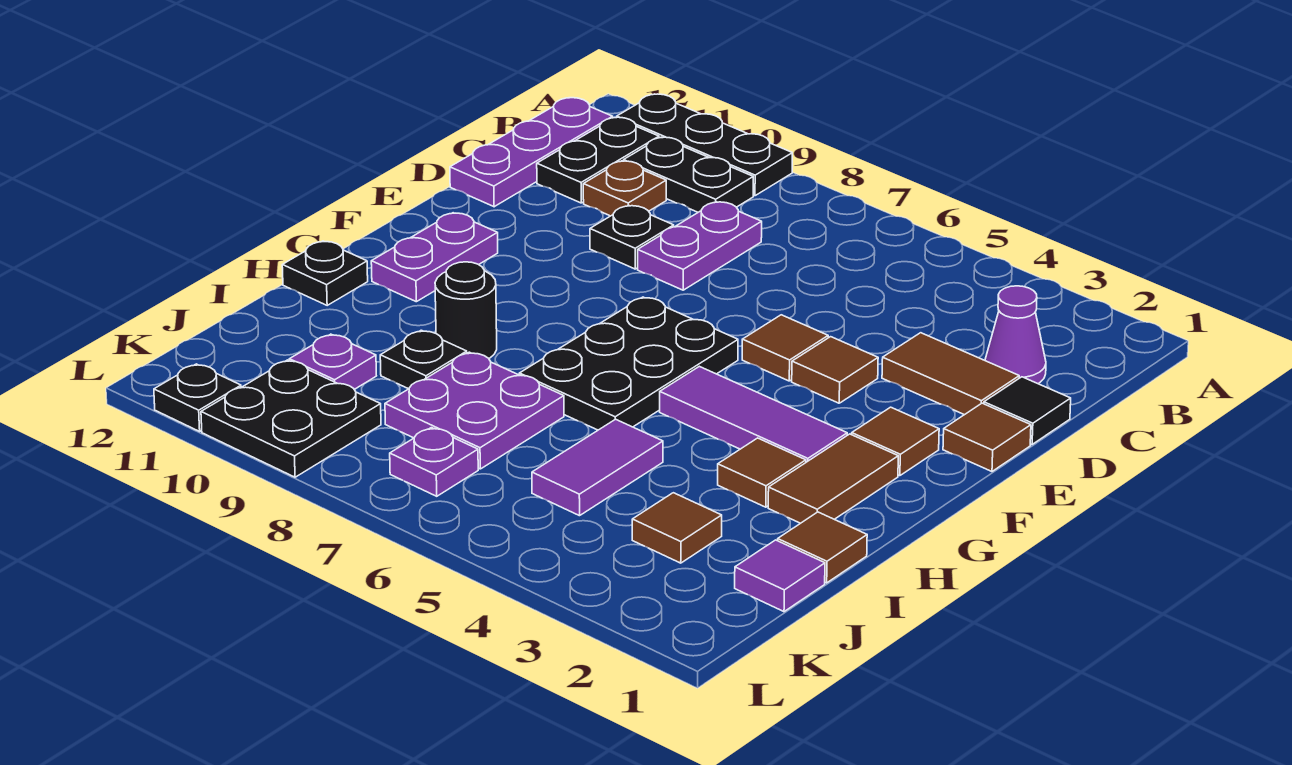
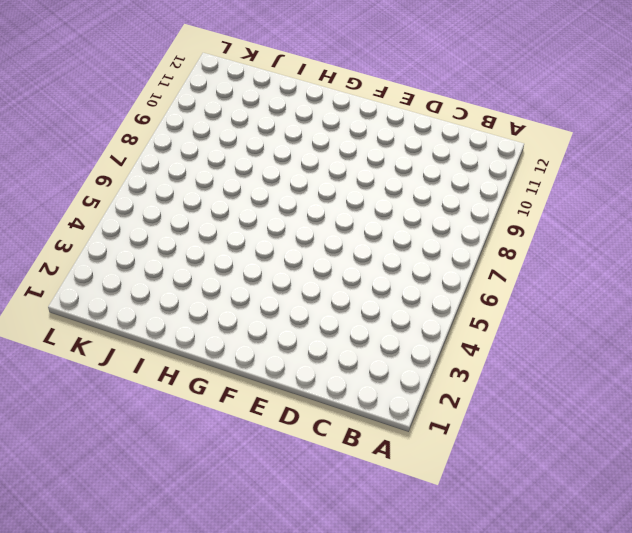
none -> black plate A9:A11 level 1
none -> black plate B9:B10 level 1
none -> black plate B11:C11 level 1
none -> purple plate B12:D12 level 1

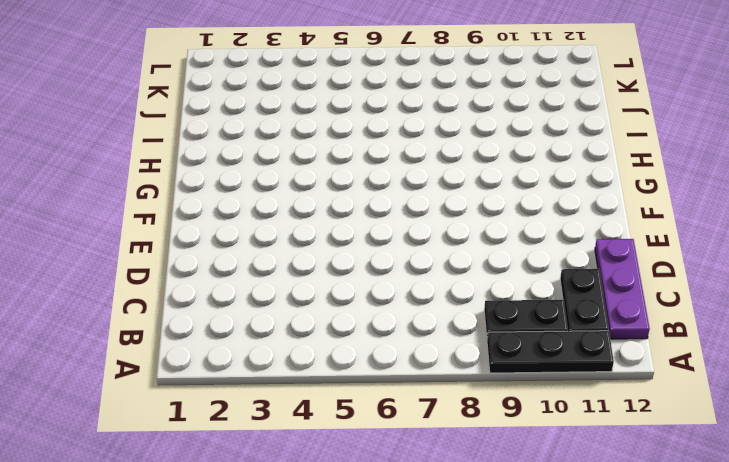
none -> purple cone C2 level 1
none -> purple plate C8:D8 level 1
none -> brown plate C10 level 1
none -> black tile D1 level 1

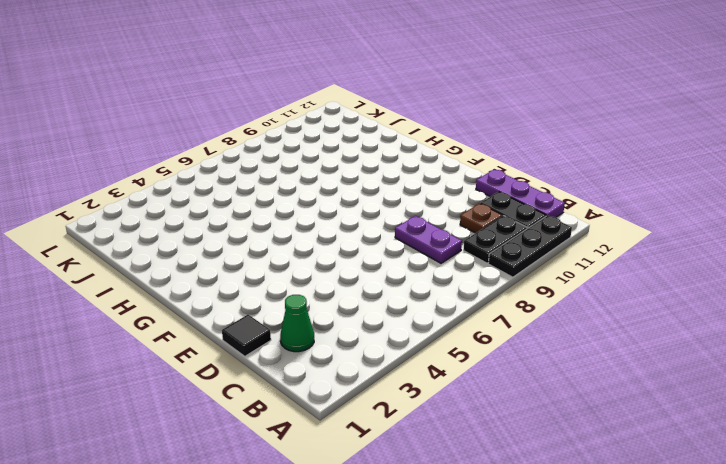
green cone C2 level 1 -> purple cone C2 level 1
none -> brown tile D2:D3 level 1
none -> black plate D9 level 1
none -> brown tile E1 level 1
none -> brown tile E4 level 1

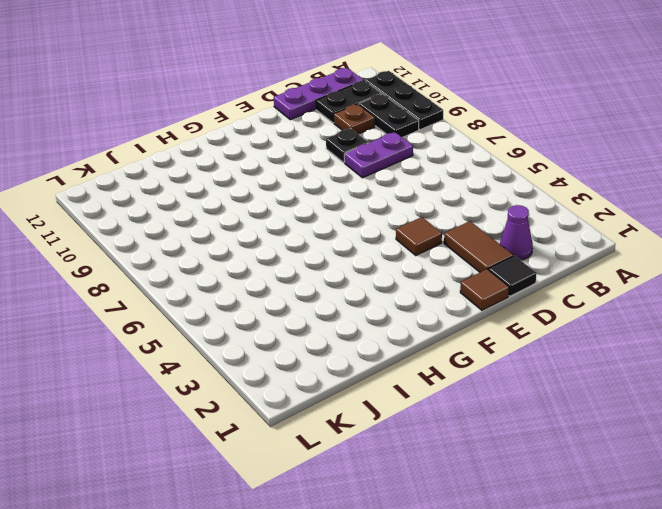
none -> brown tile E5 level 1
none -> brown tile F2 level 1
none -> black plate F6:H7 level 1
none -> purple plate F11:G11 level 1

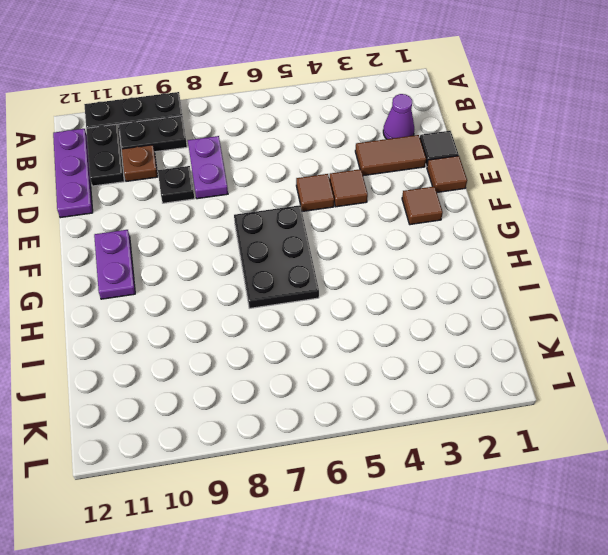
none -> brown tile G2:H2 level 1
none -> purple tile G3:G5 level 1
none -> brown tile H3 level 1
none -> black round brick H9 level 1

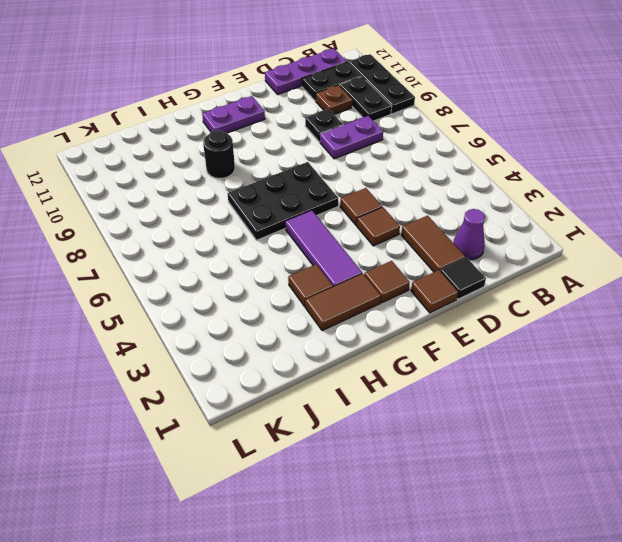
none -> black plate H12 level 1
none -> brown tile I1 level 1
none -> purple tile I5:J5 level 1
none -> purple plate I7:J8 level 1

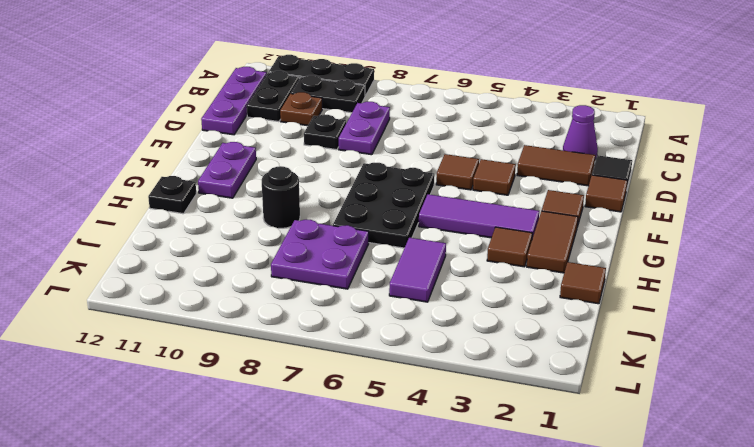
none -> black plate I9 level 1
none -> purple tile J1 level 1
none -> brown tile J3 level 1
none -> purple plate J10 level 1

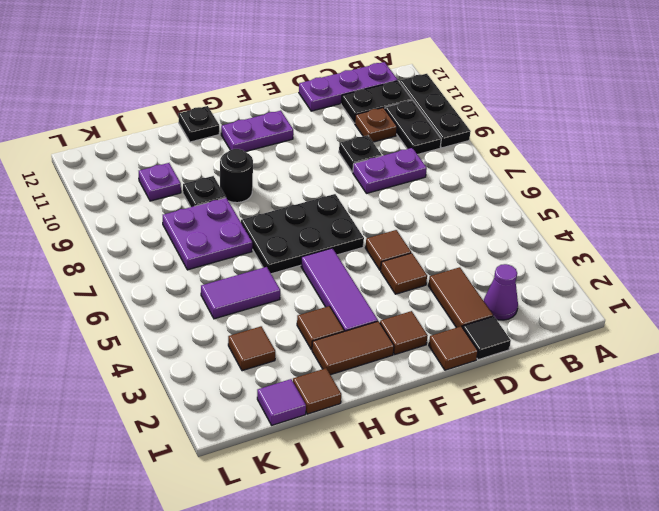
none -> purple plate K7 level 1
none -> black plate K9:L10 level 1
none -> black plate L11 level 1

